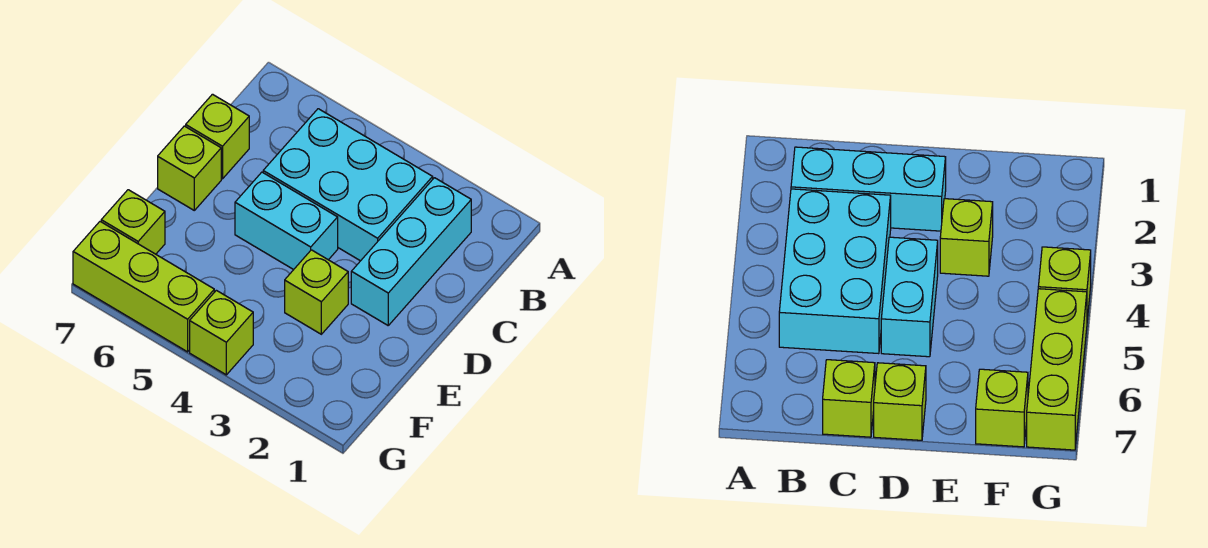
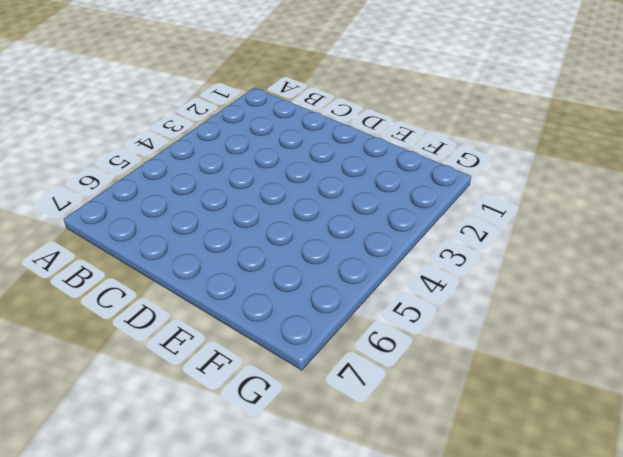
none -> cyan brick B2:D2 level 1
none -> cyan brick B3:C5 level 1

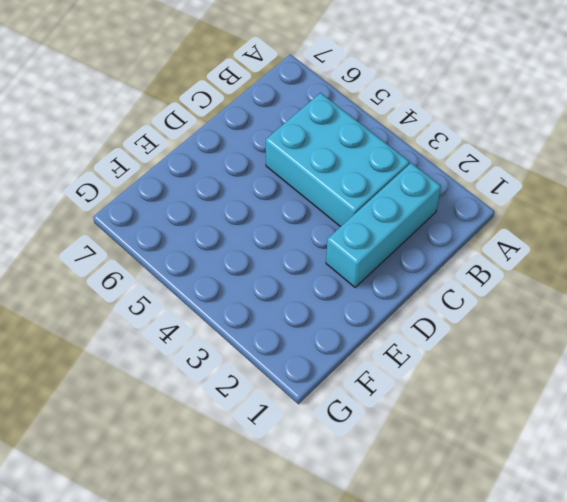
none -> lime brick C7 level 1
none -> cyan brick D4:D5 level 1

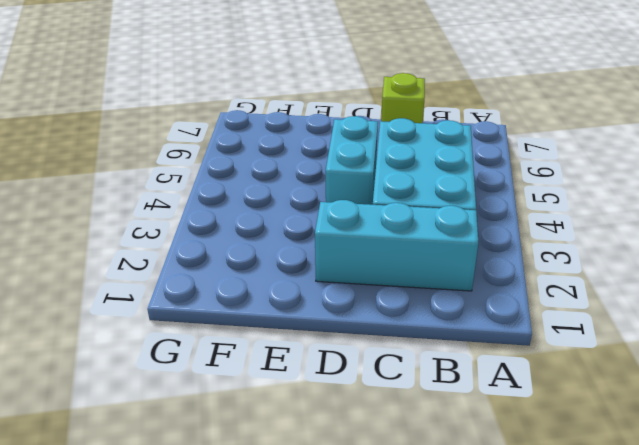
none -> lime brick D7 level 1
none -> lime brick E3 level 1

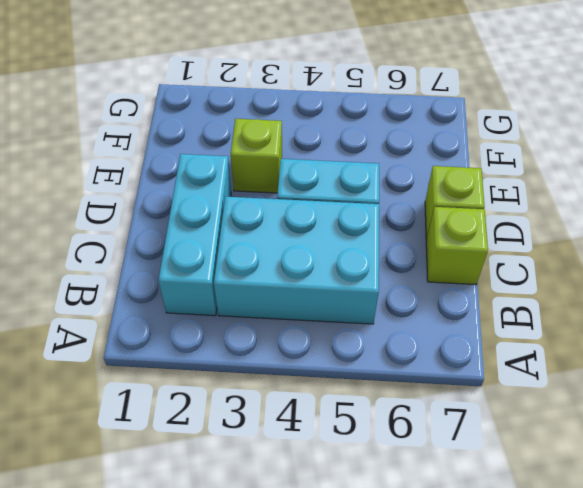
none -> lime brick F7 level 1
none -> lime brick G4 level 1

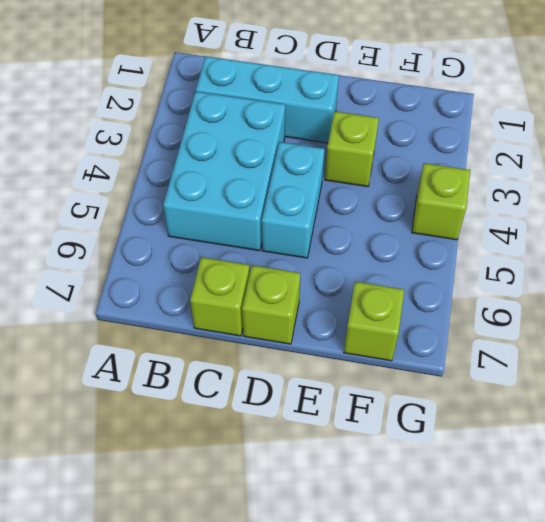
none -> lime brick G5:G7 level 1

